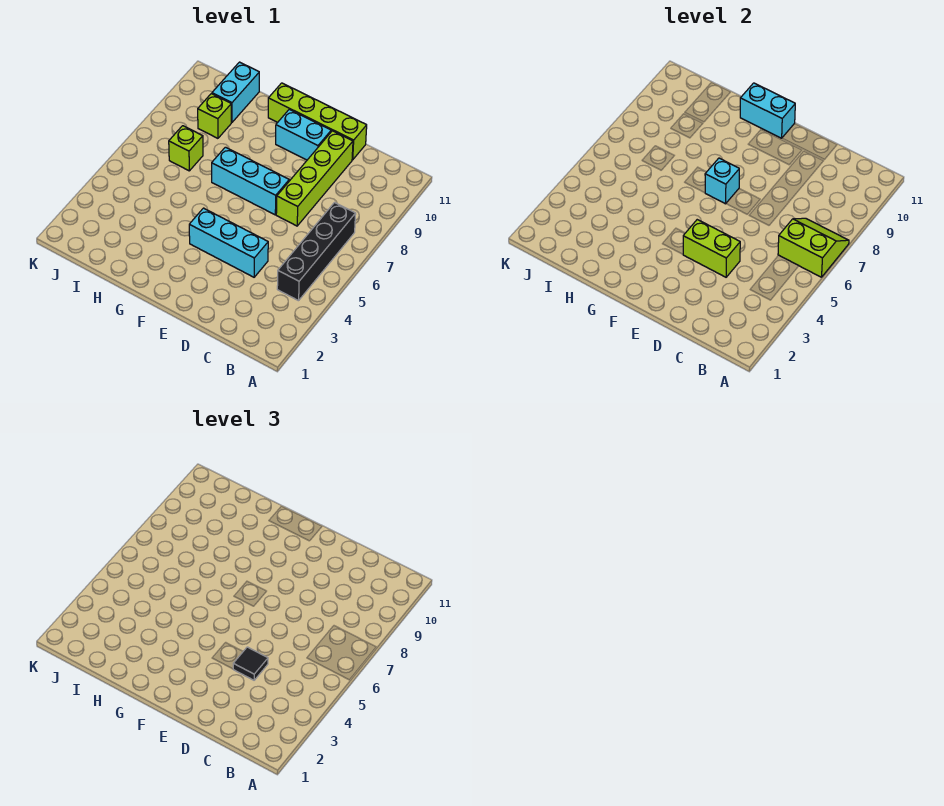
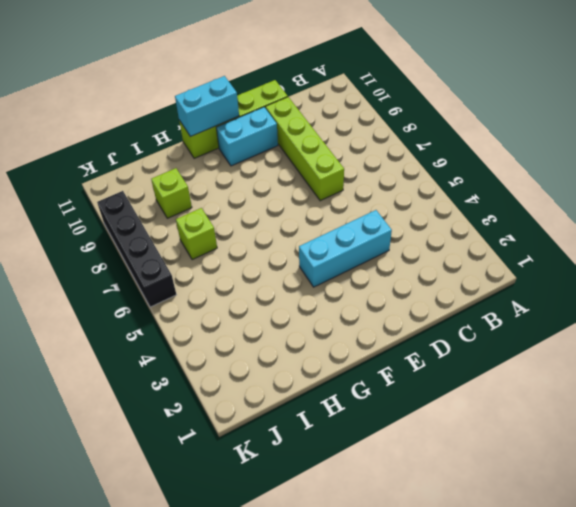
black brick K6:K9 level 1 -> black brick B4:B7 level 1
none -> cyan brick E7:G7 level 1
none -> cyan brick I10:I11 level 1
none -> lime slope A6:B7 level 2 top 6

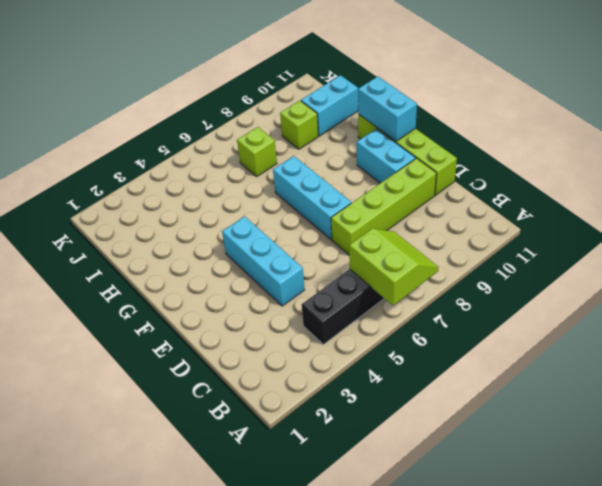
none -> lime brick D4:E4 level 2
none -> cyan brick F7 level 2
none -> black tile D4 level 3

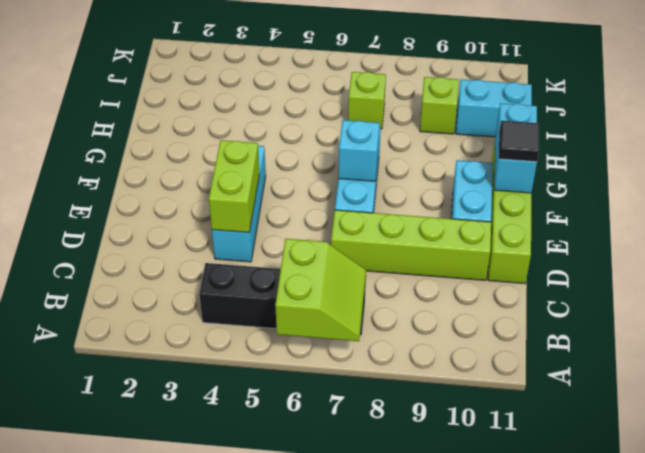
black tile F11 level 3 -> black tile D4 level 3

